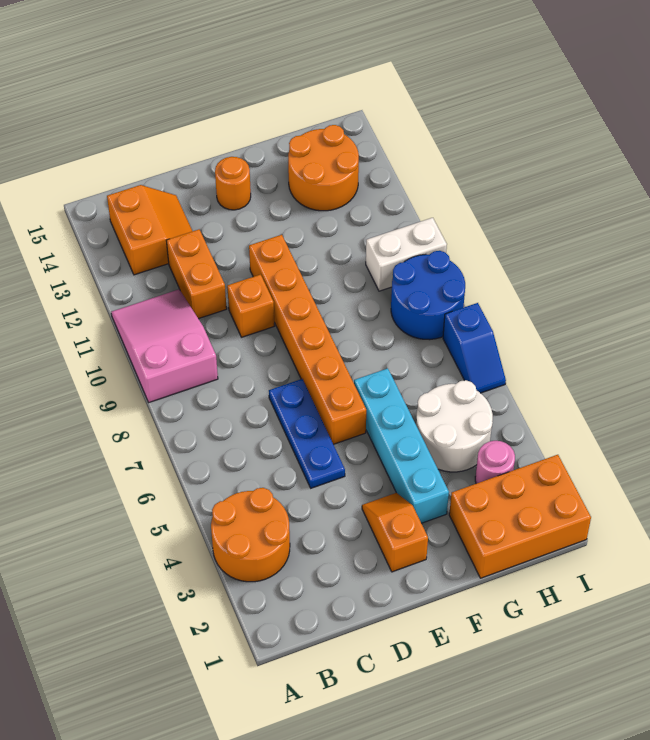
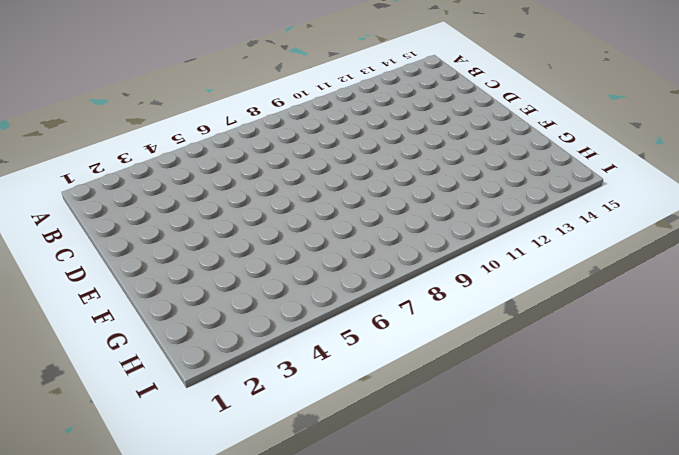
none -> orange round brick A3:B4 level 1
none -> pink slope A9:B11 level 1 top 9
none -> orange slope B13:C14 level 1 top B

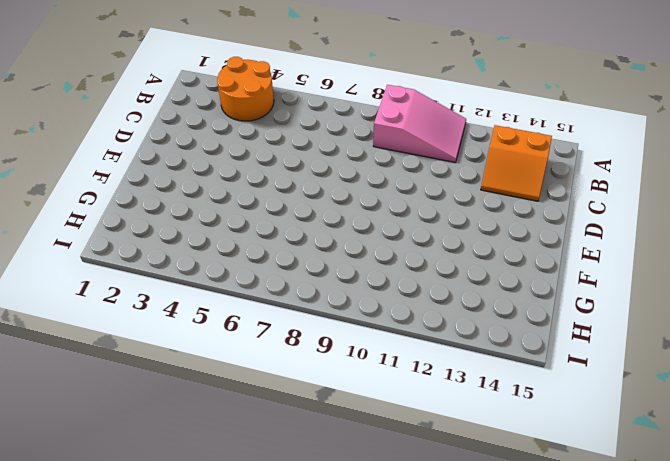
none -> orange brick C11:C12 level 1
none -> blue plate D5:D7 level 1
none -> orange brick D10 level 1

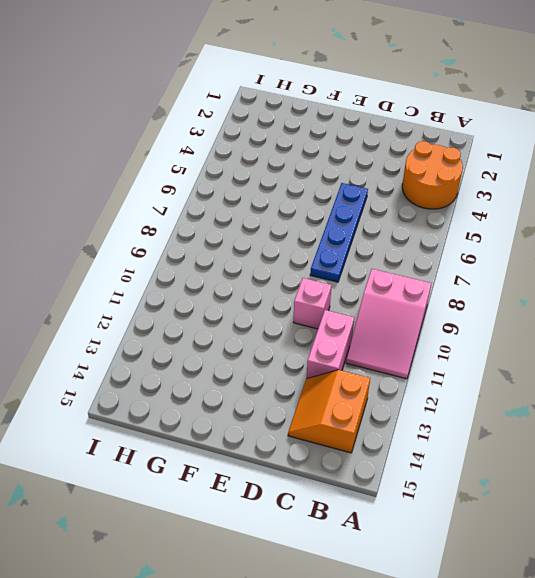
pink brick C11:C12 level 1 -> orange brick C11:C12 level 1
blue plate D5:D8 level 1 -> blue plate D5:D7 level 1
pink brick D10 level 1 -> orange brick D10 level 1
none -> orange slope E2:E3 level 1 top 2
none -> orange brick E6:E11 level 1
none -> orange round brick E14 level 1

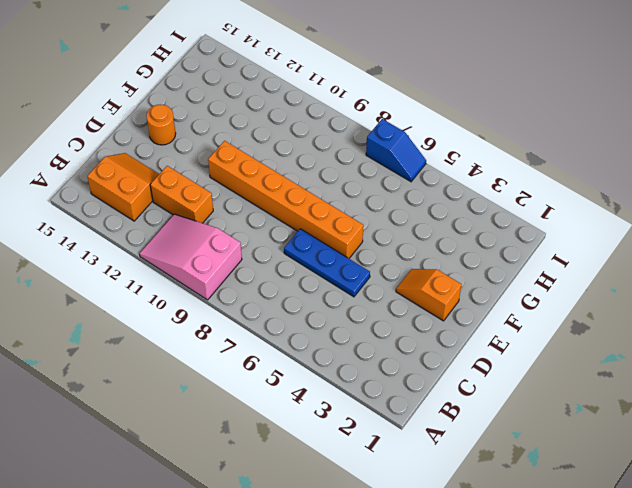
none -> orange round brick A3:B4 level 1
none -> orange brick D10 level 1
none -> cyan brick F3:F6 level 1

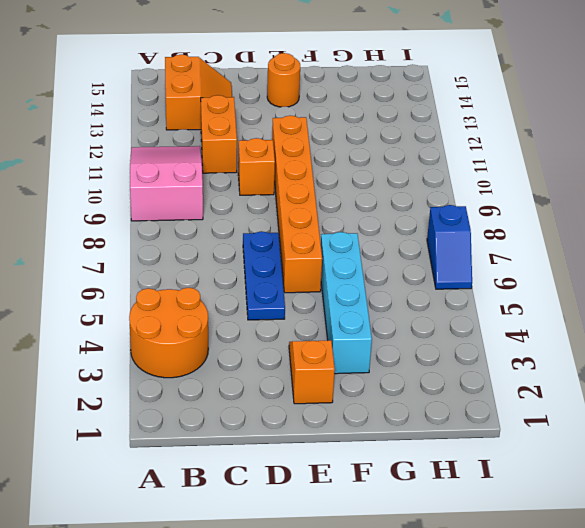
none -> orange brick G1:I2 level 1
none -> white round brick G4:H5 level 1
none -> orange round brick G13:H14 level 1

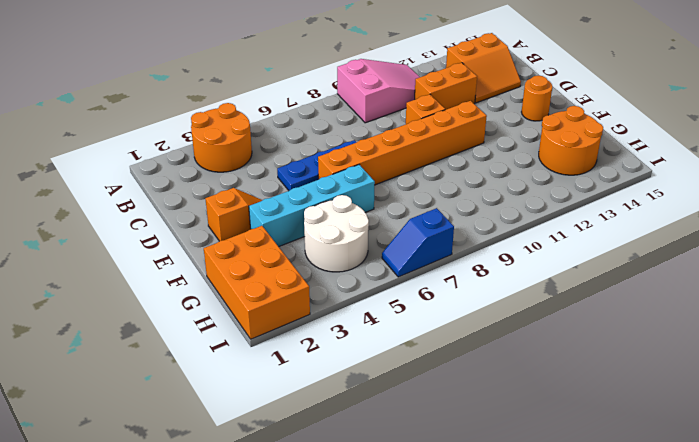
none -> pink round brick H3 level 1
none -> blue round brick H8:I9 level 1
none -> white brick H10:I10 level 1

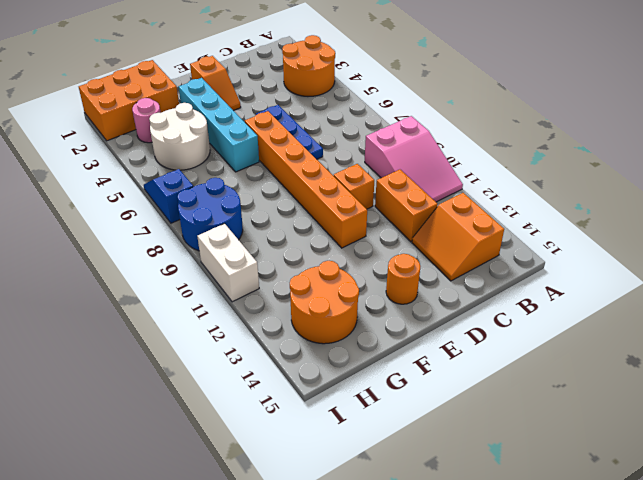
white brick I10:I11 level 1 -> white brick H10:I10 level 1

